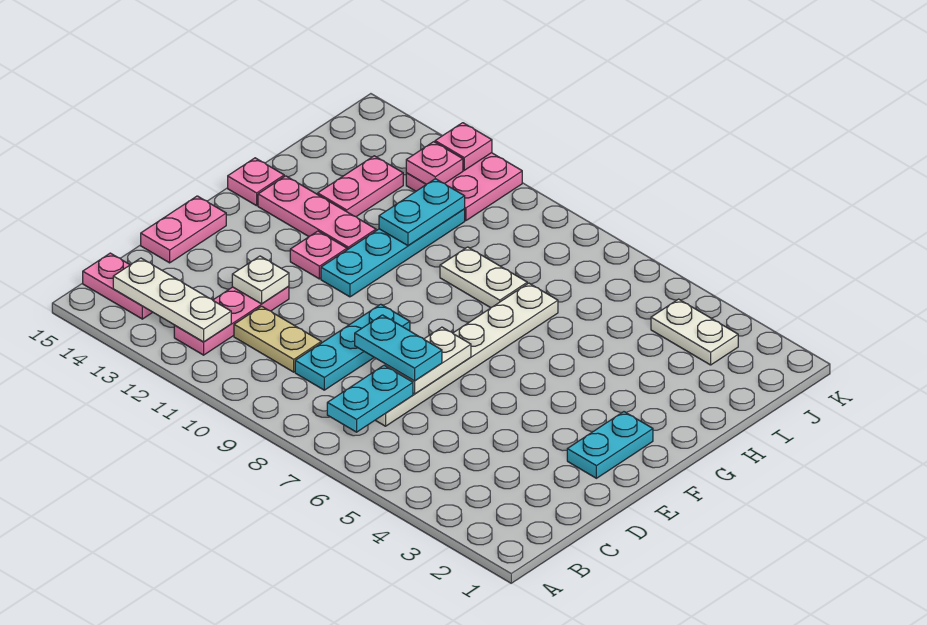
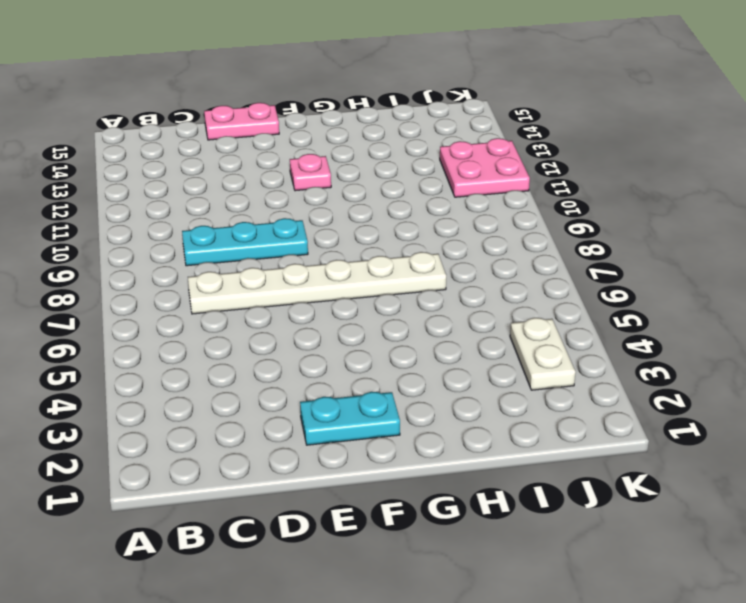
none -> pink plate B12:D12 level 1
none -> pink plate B14:B15 level 1
none -> tan plate C10:C11 level 1

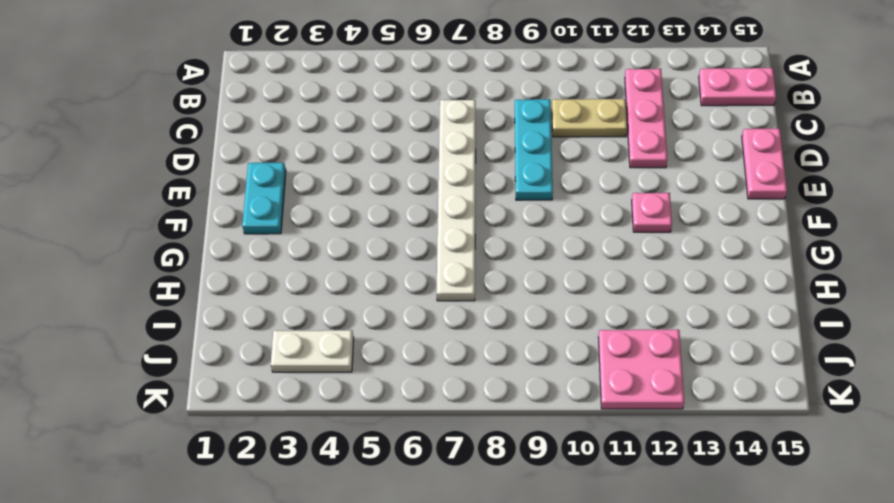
none -> cyan plate F11:I11 level 1
none -> pink plate G12:G14 level 1
none -> pink plate G15 level 1

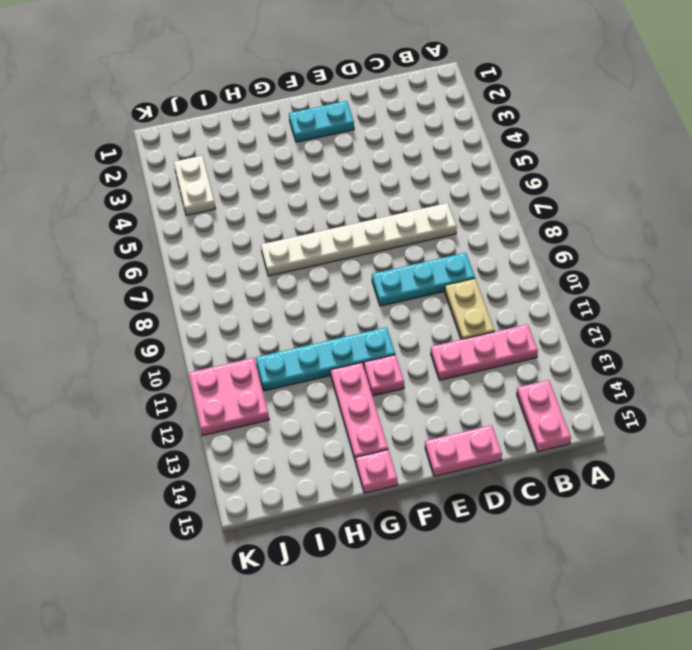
none -> white plate H8:H9 level 1
none -> pink plate H13:I13 level 1
none -> cyan plate B7:C7 level 2

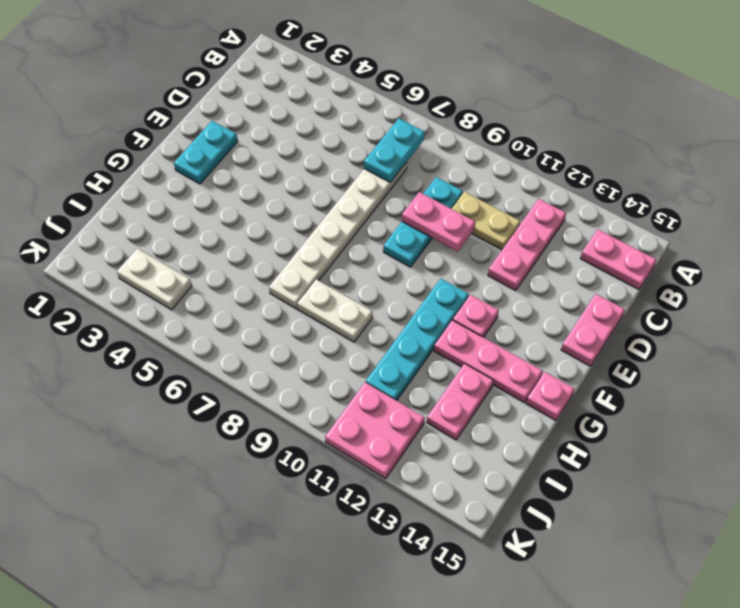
pink plate D9:D10 level 2 -> none
none -> white plate B12:B14 level 2
none -> white plate D7:E7 level 2
none -> white plate D12 level 2

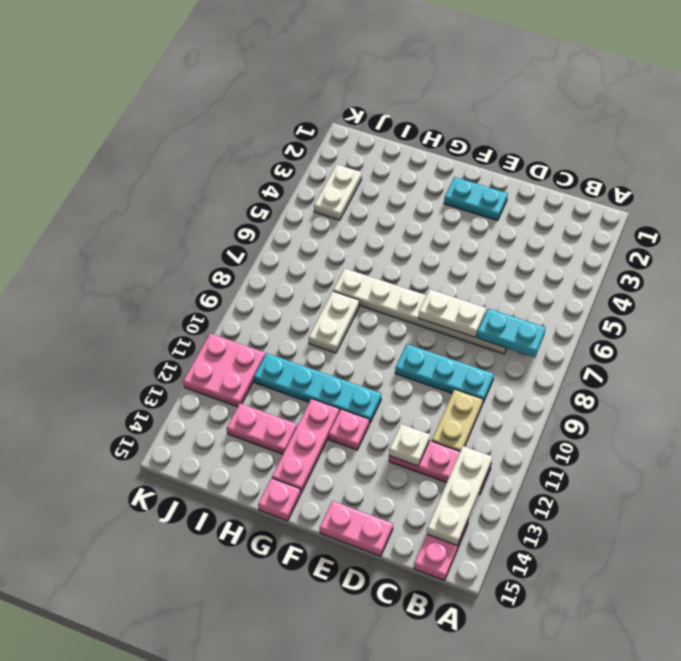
none -> cyan plate H11:I11 level 2
none -> pink plate J12 level 2
none -> pink plate K12 level 2

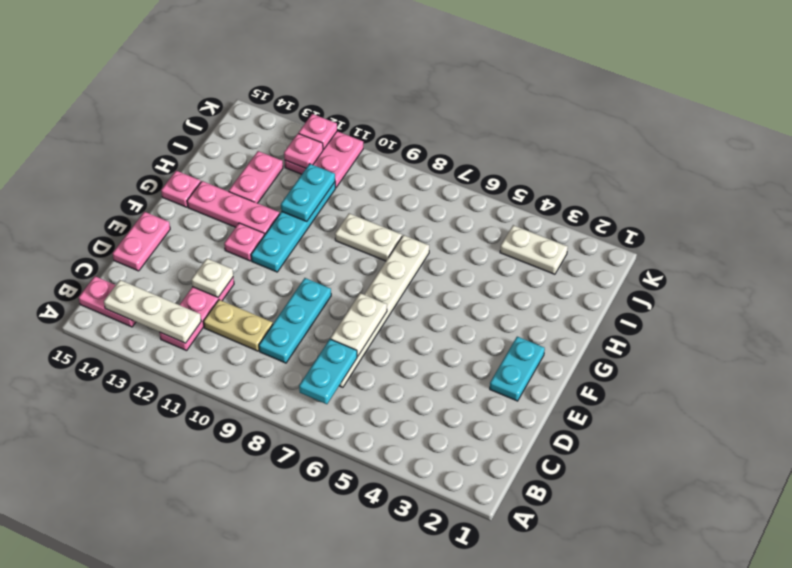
none -> cyan plate D7:D8 level 3

